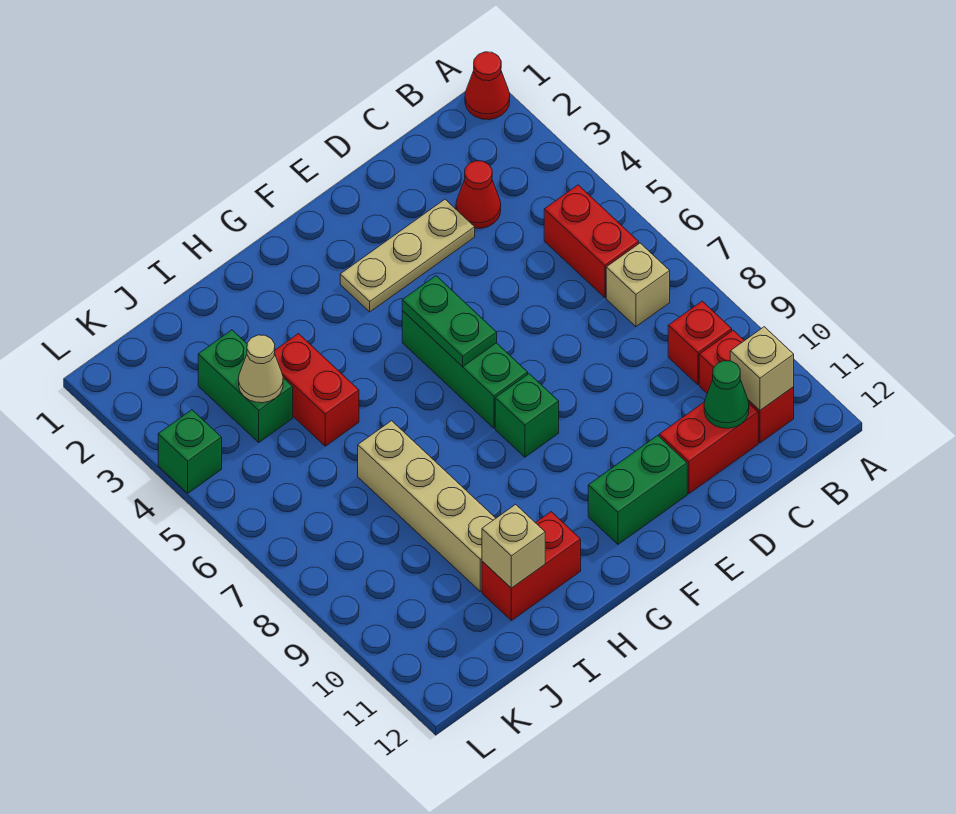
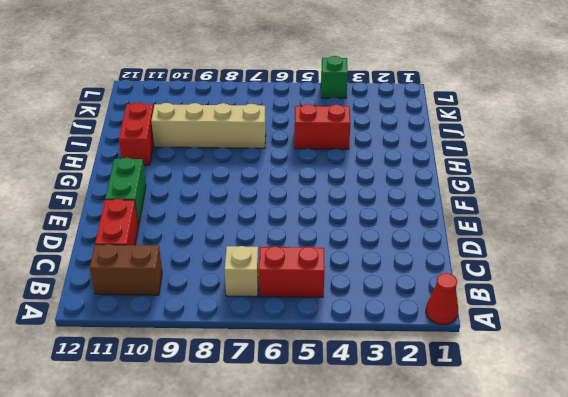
brown brick B10:B11 level 1 -> red brick B10:B11 level 1
none -> red brick B9 level 1
none -> red cone C3 level 1
none -> tan plate D3:F3 level 1

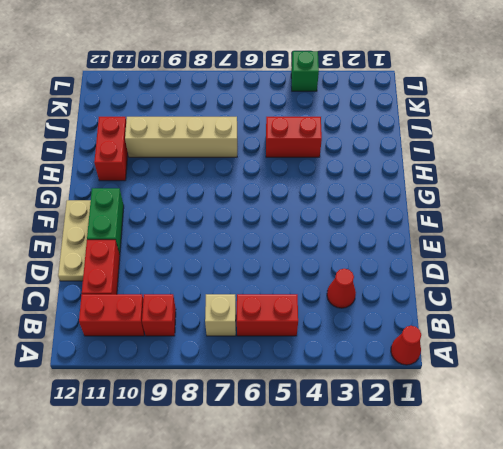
tan plate D12:F12 level 1 -> tan plate D3:F3 level 1
none -> green brick F5:F7 level 1
none -> green brick F8 level 1
none -> green brick J3:J4 level 1

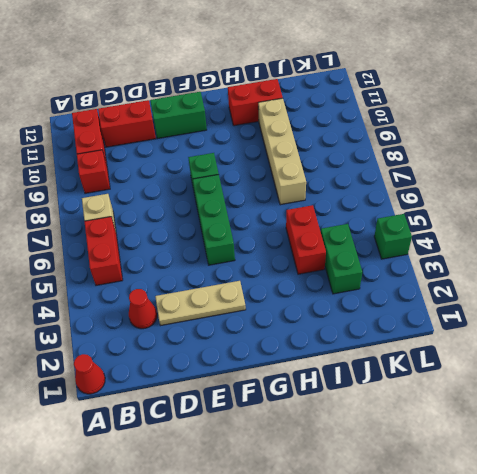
none -> tan brick B11 level 2
none -> green cone C11 level 2
none -> green plate F5:F6 level 2

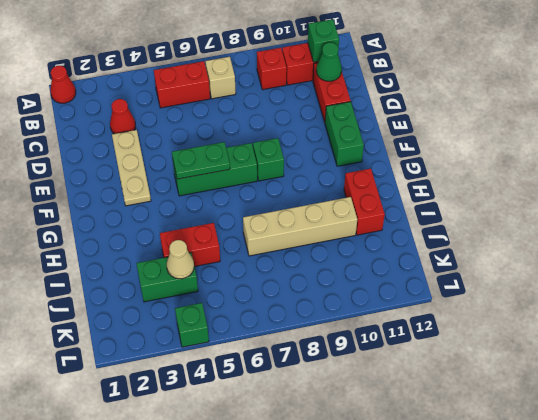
green brick B11 level 2 -> tan brick B11 level 2
none -> tan brick I11 level 2

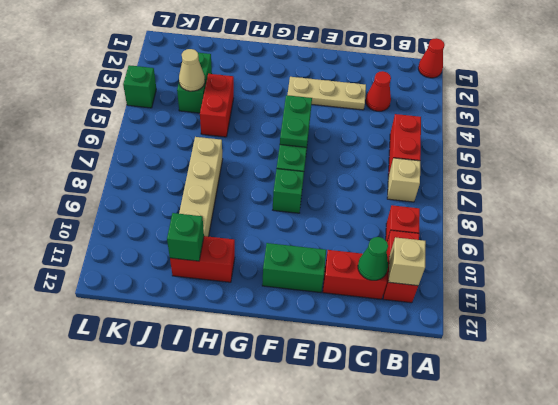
green brick I11 level 2 -> tan brick I11 level 2

